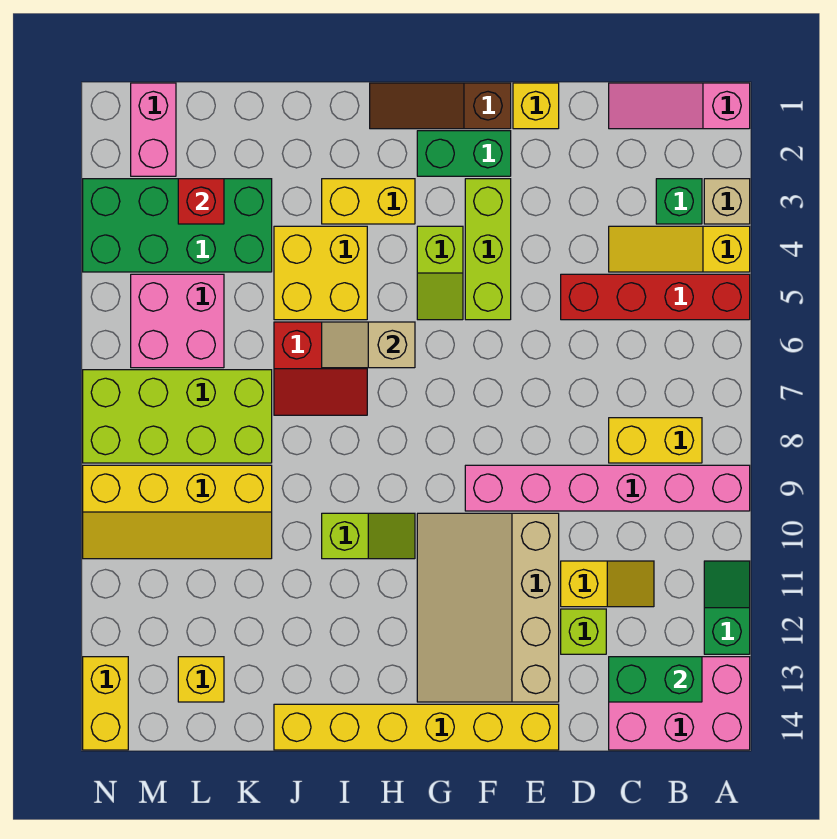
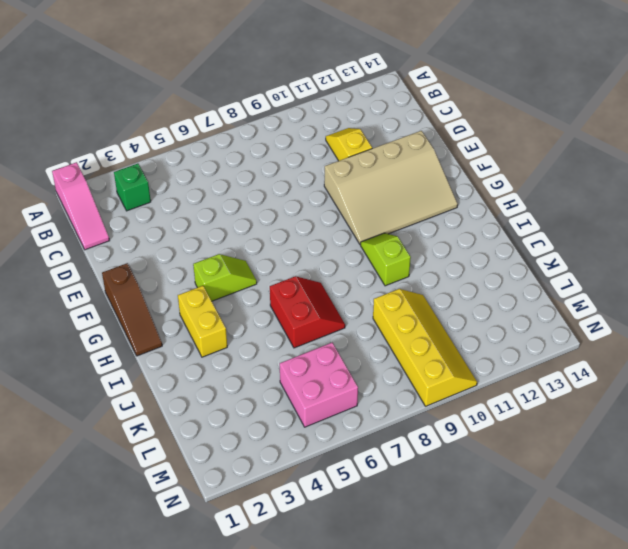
none -> tan brick A3 level 1
none -> yellow slope A4:C4 level 1 top A
none -> red brick A5:D5 level 1
none -> pink brick A9:F9 level 1

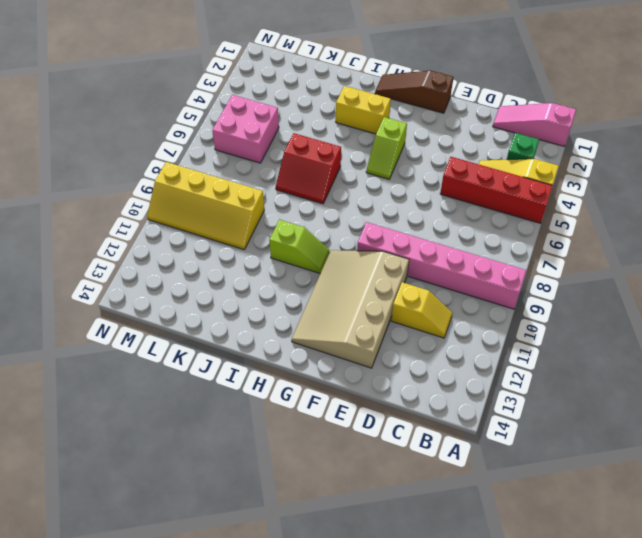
none -> tan brick A3 level 1
none -> green slope A11:A12 level 1 top 12
none -> pink brick A13:C14 level 1
none -> yellow brick B8:C8 level 1

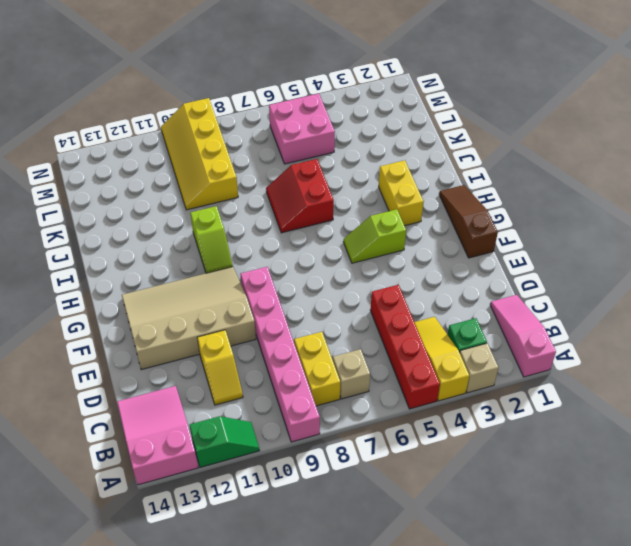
pink slope A13:C14 level 1 top A -> pink brick A13:C14 level 1
tan brick B7 level 1 -> none
none -> lime brick D12 level 1
none -> yellow brick E1 level 1
none -> yellow brick E14:J14 level 1
none -> green brick F2:G2 level 1

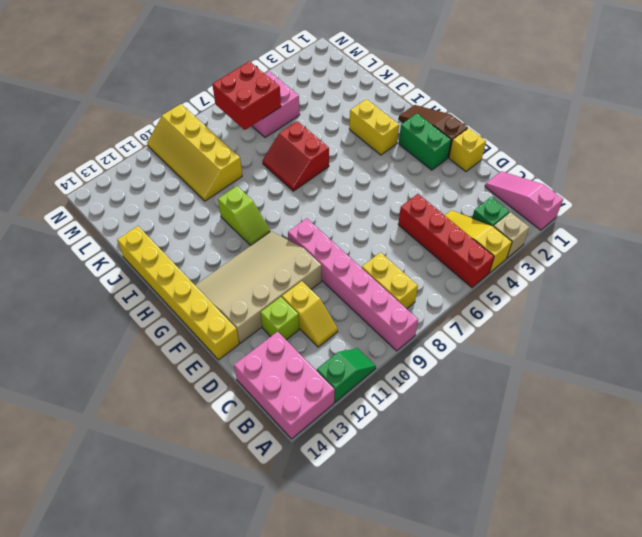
red brick L6:M7 level 2 -> none
none -> lime brick F3:F5 level 1
none -> lime slope G4:G5 level 1 top 4
none -> yellow brick I4:J5 level 1
none -> green brick K3:N4 level 1

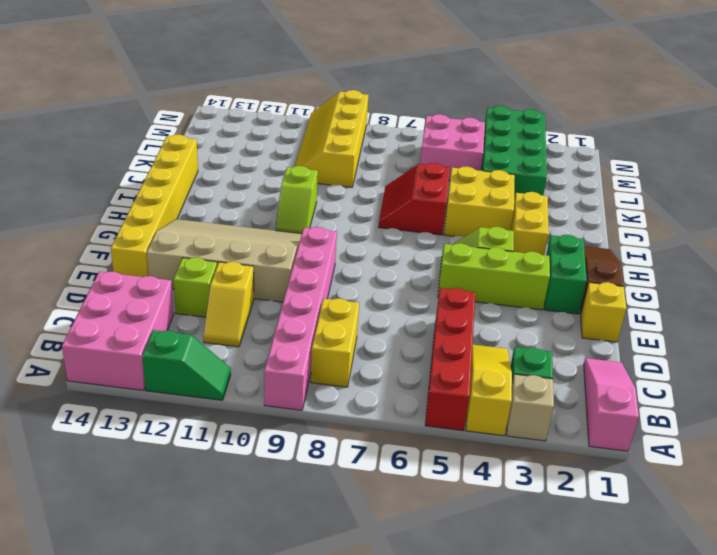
none -> lime brick K7:N8 level 1
none -> yellow brick L13 level 1
none -> pink brick M1:M2 level 1
none -> yellow brick N13:N14 level 1

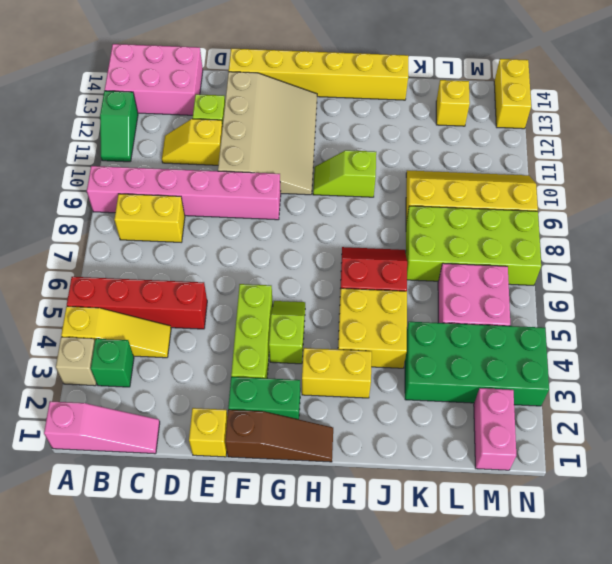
none -> green brick B13:C13 level 2
none -> tan slope H6:I6 level 2 top H
none -> red brick L3 level 2

